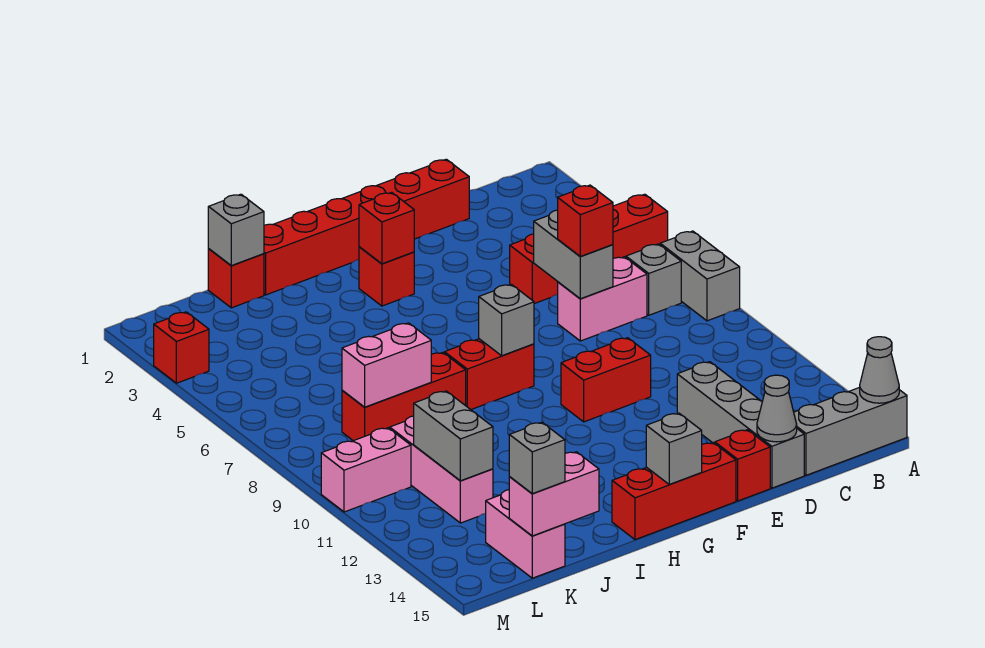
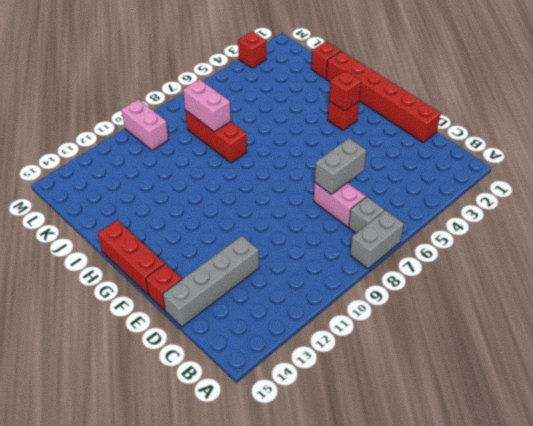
none -> red brick A5:D5 level 1
none -> grey brick A15:C15 level 1
none -> red brick E10:F10 level 1
none -> red brick G8:H8 level 1

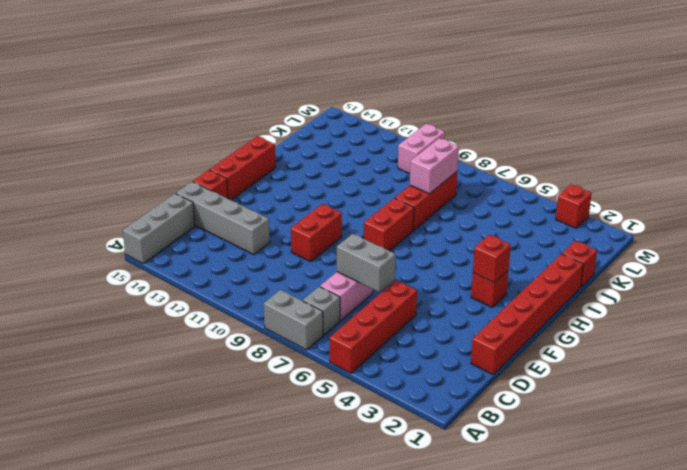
none -> pink brick K10:K12 level 1
none -> pink brick K14:K15 level 1
none -> grey cone A15 level 2
none -> grey cone D15 level 2

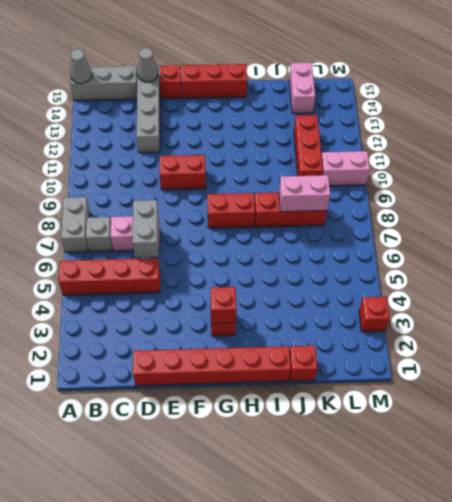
red brick K10:K12 level 1 -> pink brick K10:K12 level 1
none -> grey brick G8 level 2
none -> grey brick G15 level 2
none -> grey brick J1 level 2
none -> pink brick J15:K15 level 2

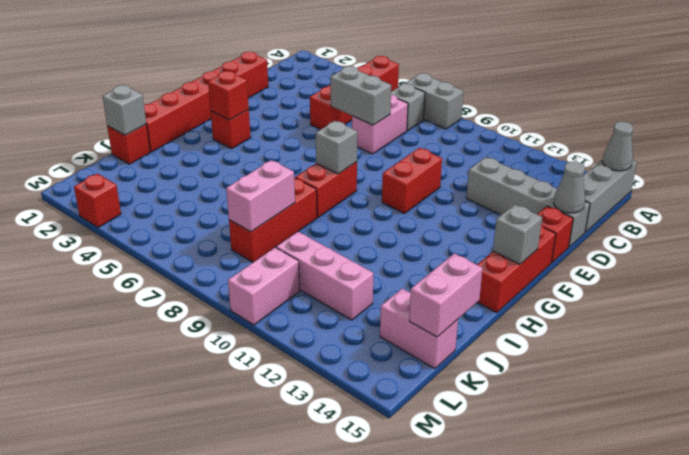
none -> grey brick K11:K12 level 2
none -> red brick D7 level 3
none -> grey brick K15 level 3

